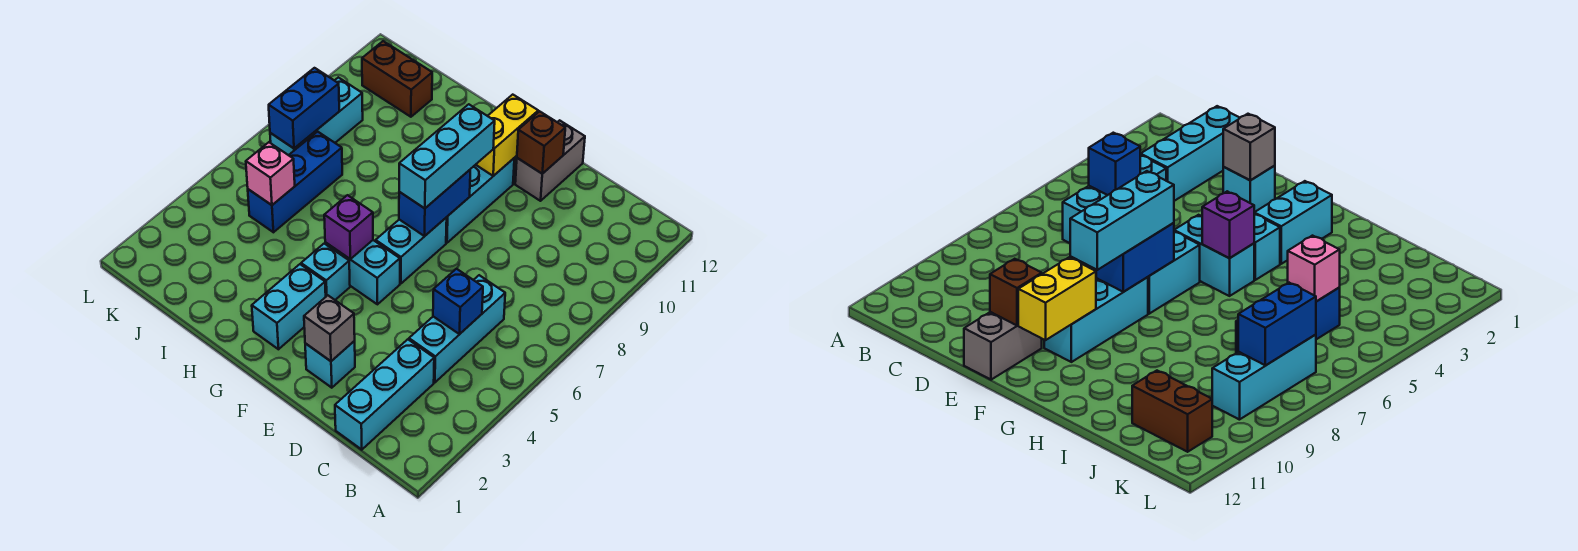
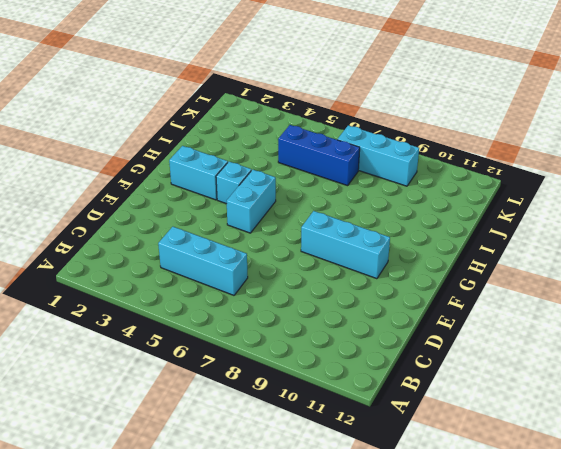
none -> cyan brick C1:C3 level 1
none -> cyan brick E2 level 1
none -> grey brick E11:E12 level 1

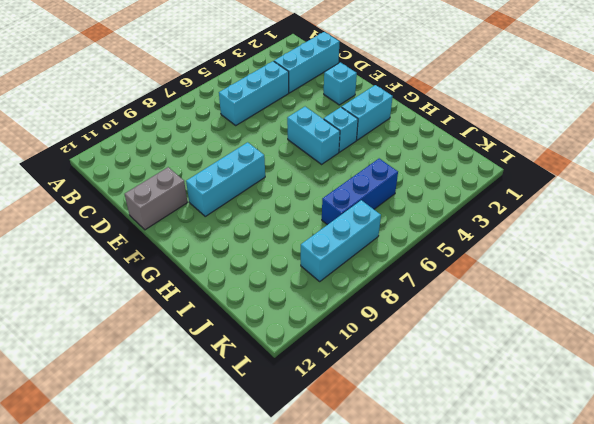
none -> cyan brick F6:F7 level 1
none -> brown brick J11:K11 level 1
none -> blue brick C5 level 2

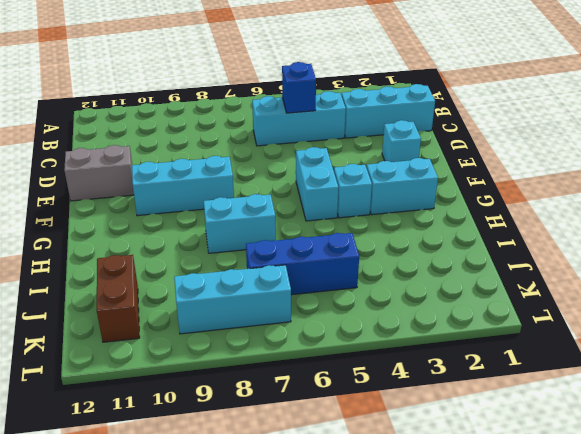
cyan brick H7:H8 level 1 -> cyan brick F6:F7 level 1
none -> grey brick E2 level 2
none -> brown brick E11 level 2
none -> blue brick F7:F8 level 2

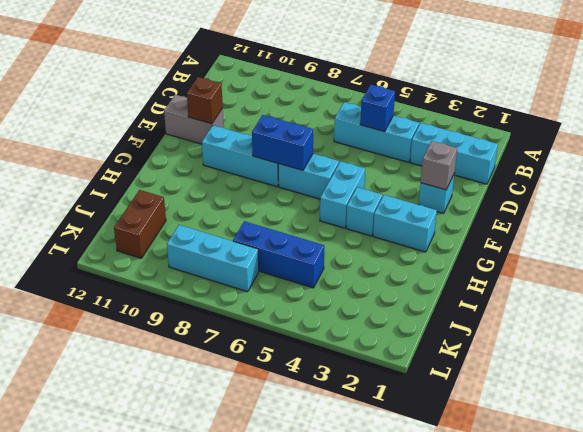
none -> yellow brick F10:F11 level 2
none -> purple brick G5 level 2
none -> pink brick J5 level 2

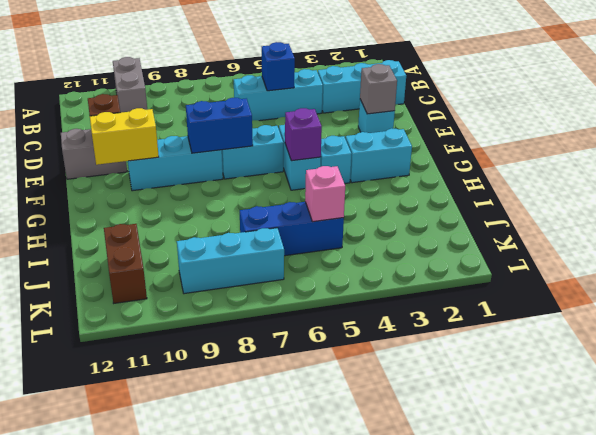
grey brick A10:B10 level 1 -> none
none -> blue brick K7:K8 level 2
none -> cyan brick F7:F9 level 3

